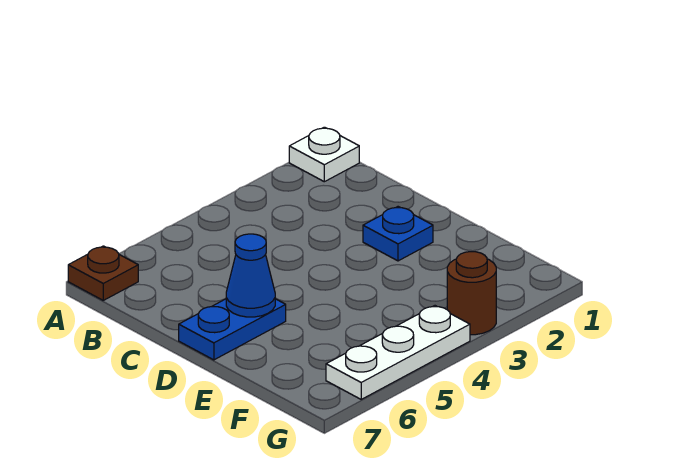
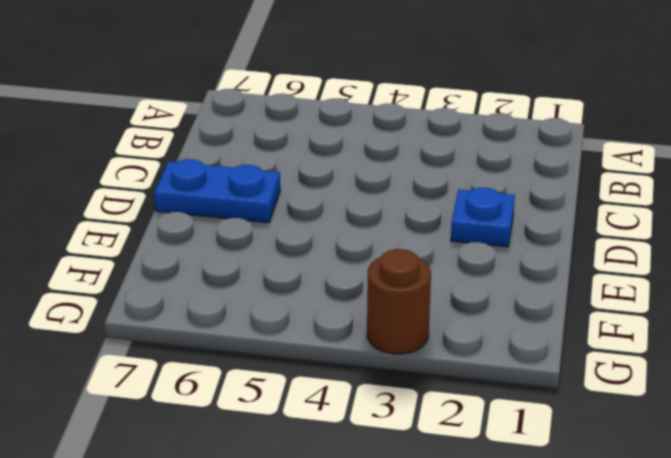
none -> white plate A1 level 1
none -> brown plate A7 level 1

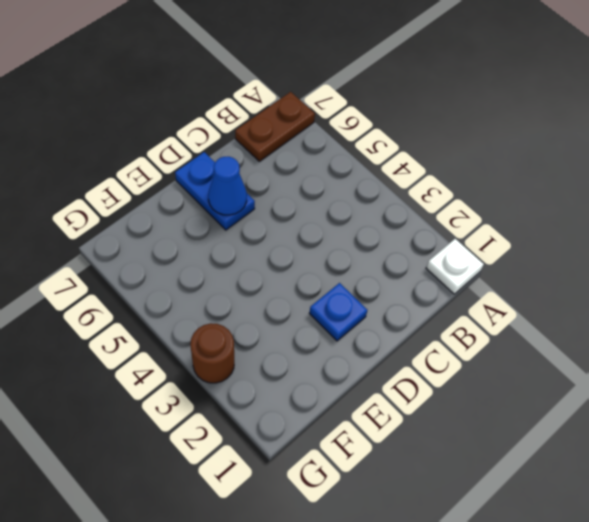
brown plate A7:B7 level 1 -> brown plate A7 level 1
none -> white plate G4:G6 level 1

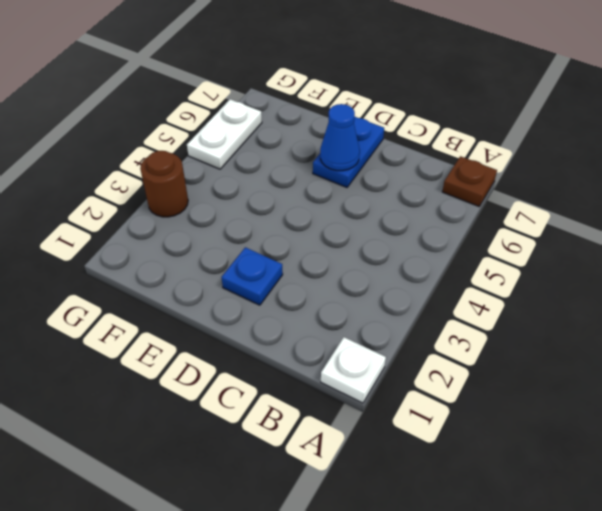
white plate G5:G6 level 1 -> white plate G4:G6 level 1

